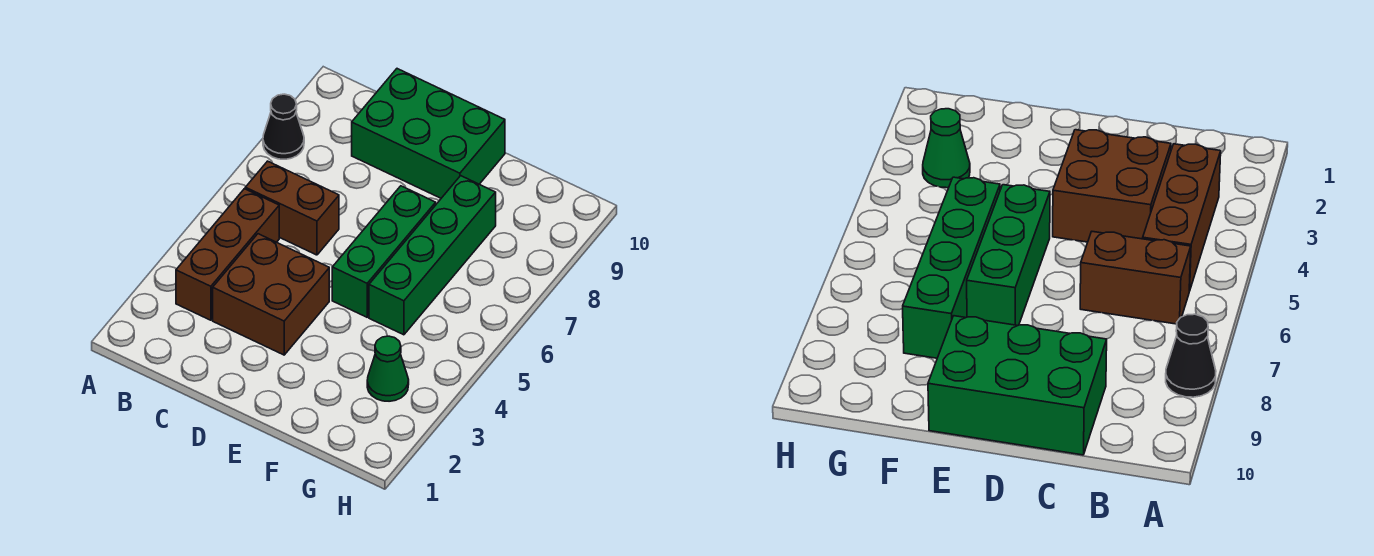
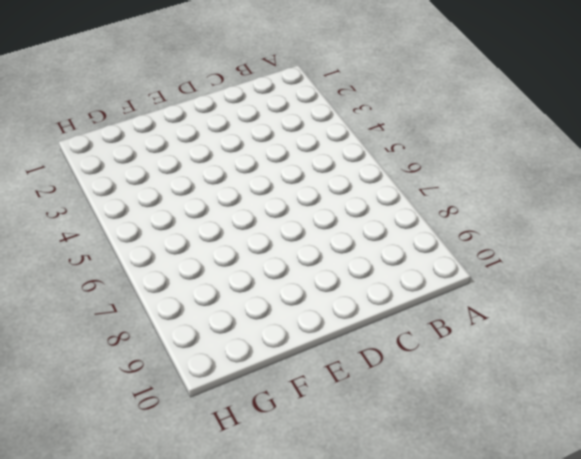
none -> black cone A8 level 1
none -> brown brick B3:B5 level 1

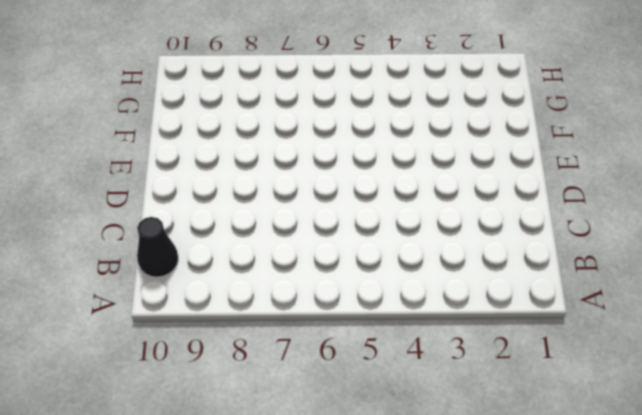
black cone B10 level 1 -> black cone A8 level 1
none -> brown brick B3:B5 level 1
none -> brown brick B6:C6 level 1

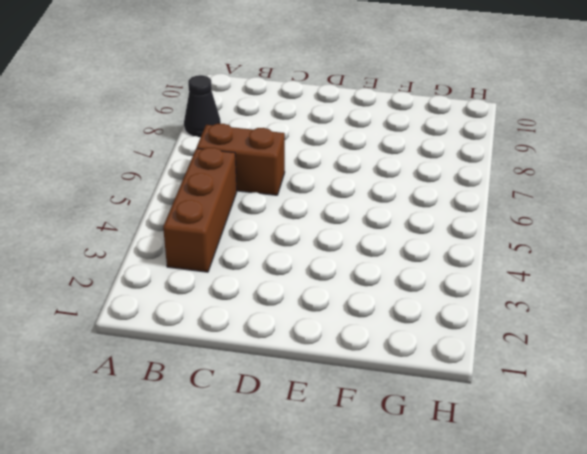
none -> brown brick C3:D4 level 1
none -> green brick C9:E10 level 1

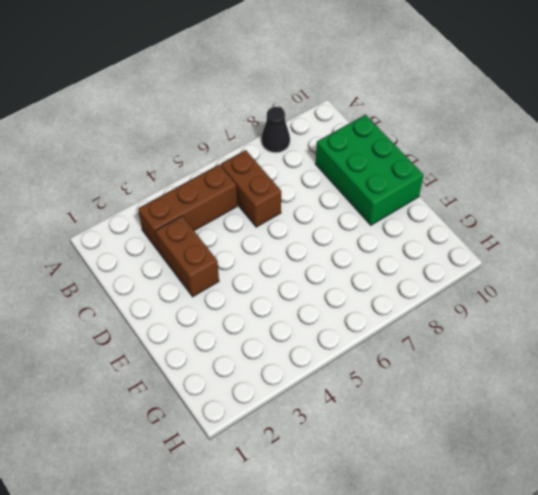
brown brick C3:D3 level 1 -> brown brick C3:D4 level 1
none -> green brick E5:E7 level 1
none -> green brick F5:F8 level 1

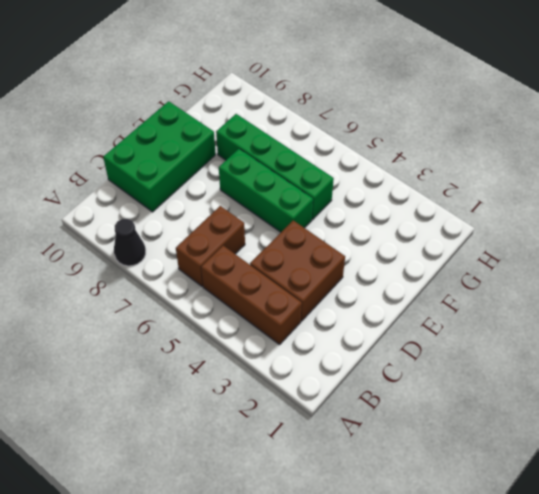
none -> green cone G3 level 1

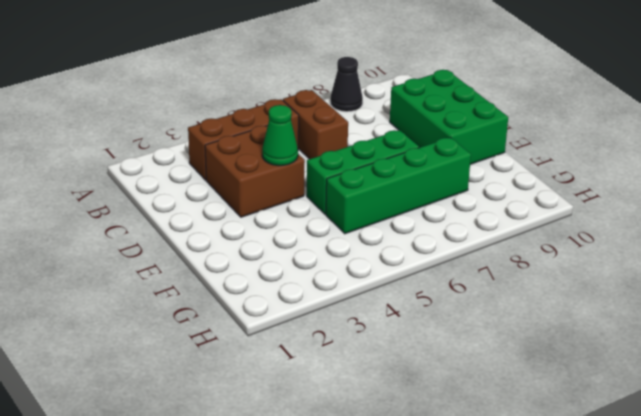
green cone D4 level 2 -> green cone G3 level 1

